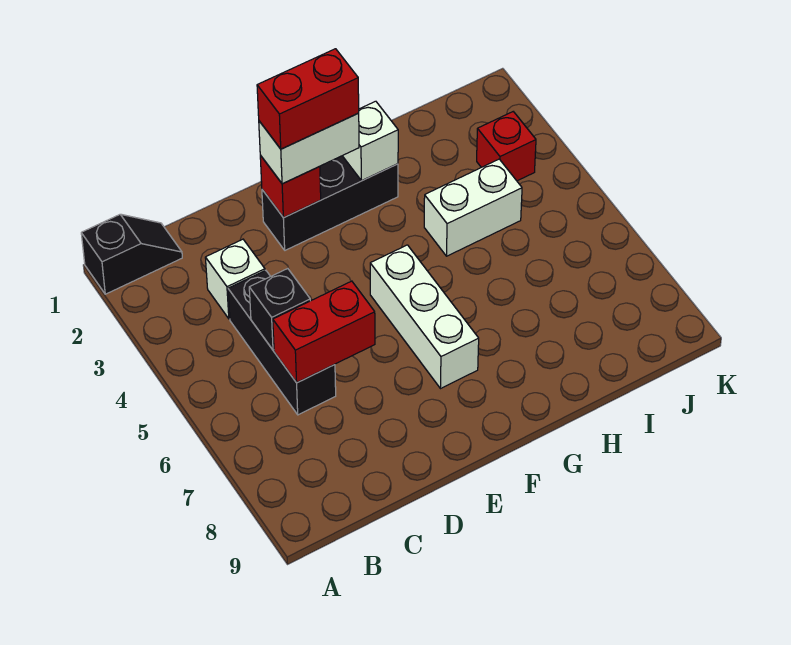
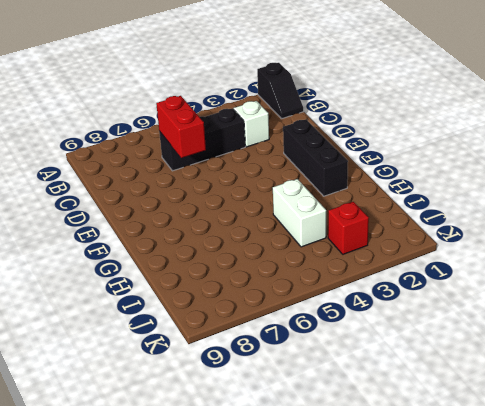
none -> white brick F5:F7 level 1
none -> black brick C5 level 2
none -> red brick E2 level 2

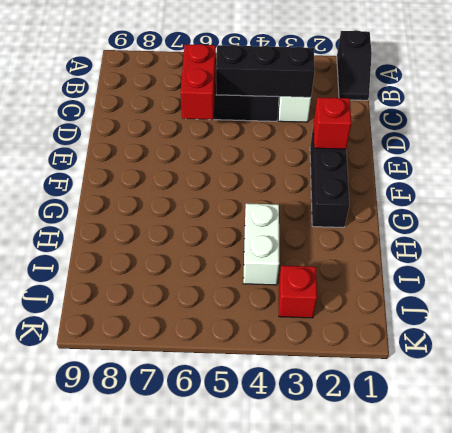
black brick C3:C5 level 2 -> black brick C5 level 2
none -> white brick F5:F7 level 1
none -> white brick G2 level 2
none -> white brick E2:F2 level 3

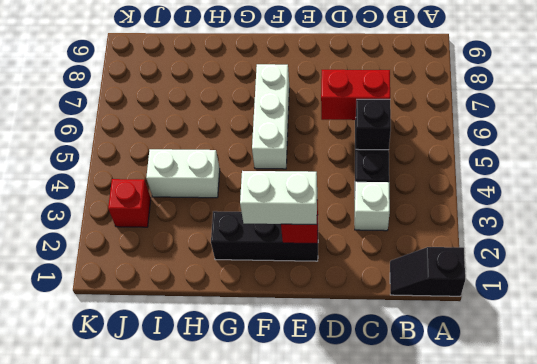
none -> white brick G2 level 2
none -> red brick E2:F2 level 4

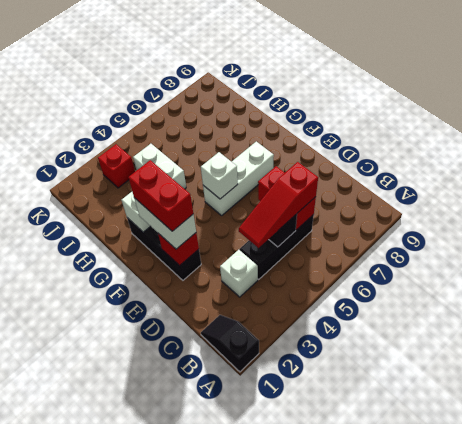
red slope C4:C6 level 3 top 6 -> none
white brick F5 level 2 -> none

